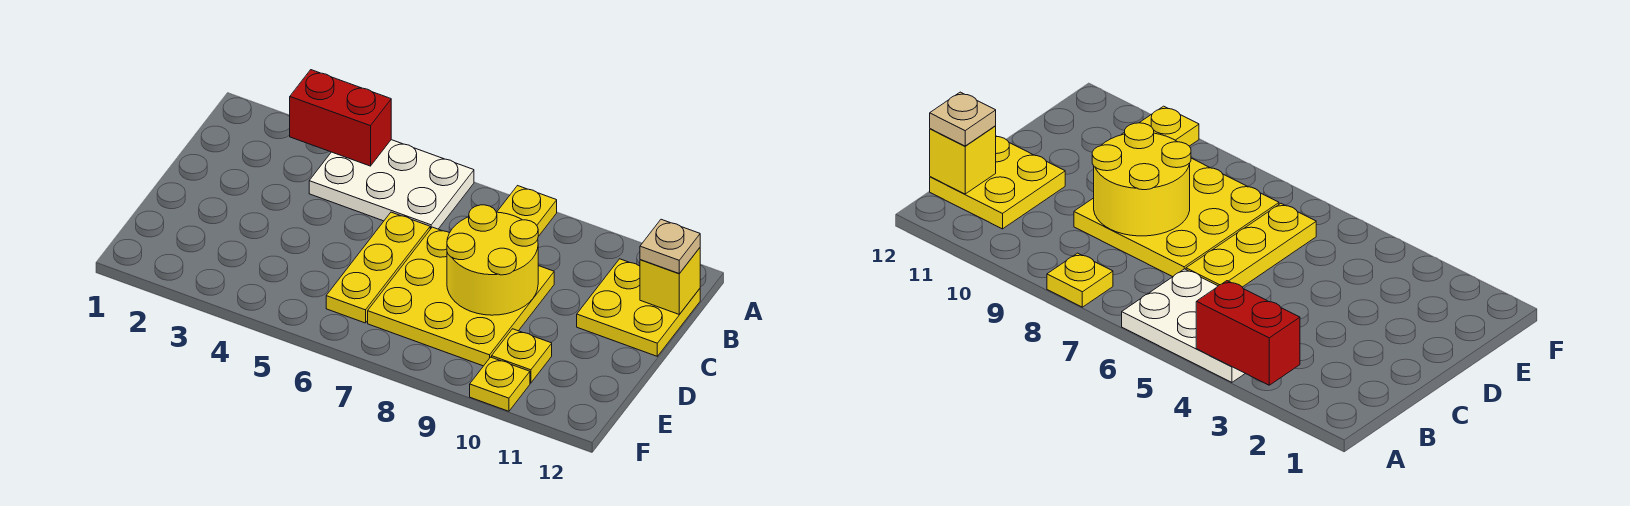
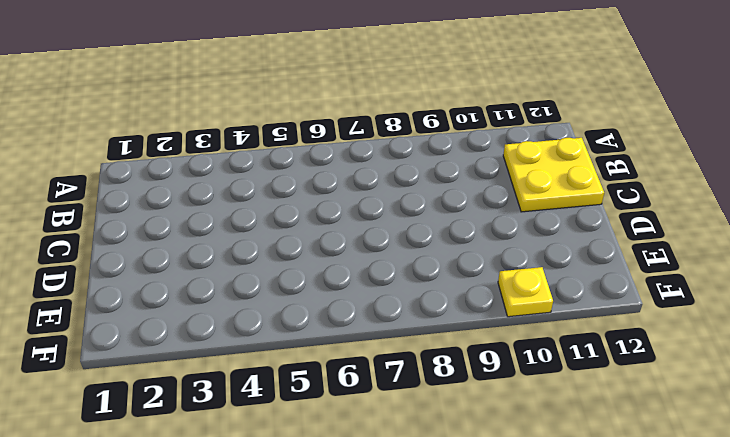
none -> white plate A4:B6 level 1
none -> yellow plate A8 level 1

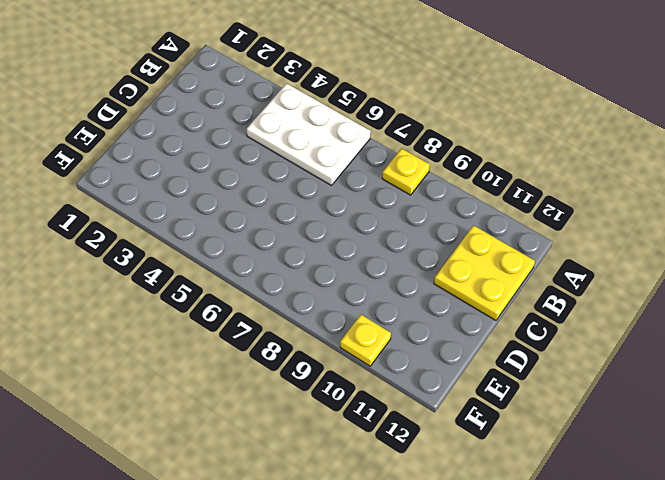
none -> yellow plate C6:E6 level 1
none -> yellow plate C7:E9 level 1

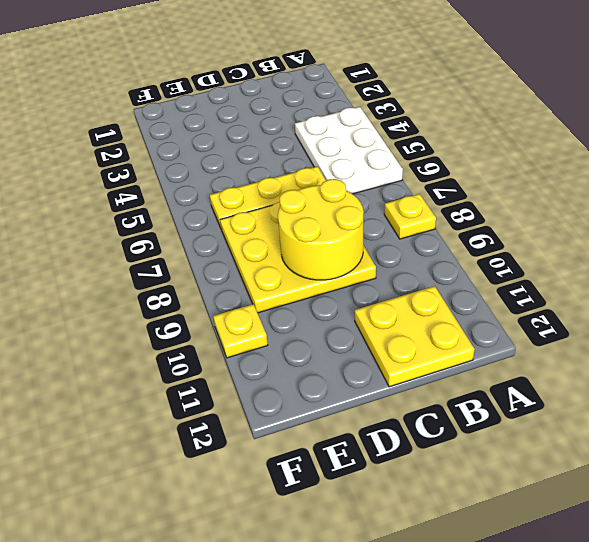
none -> yellow plate E10 level 1
none -> red brick A3:A4 level 2

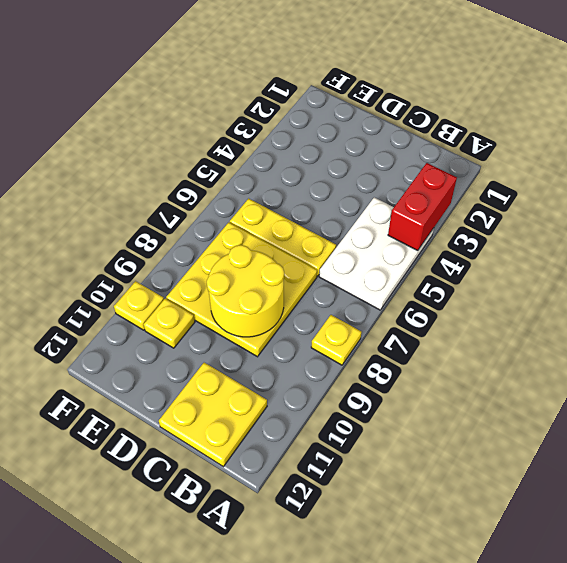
none -> yellow brick B12 level 2
none -> tan plate B12 level 3

